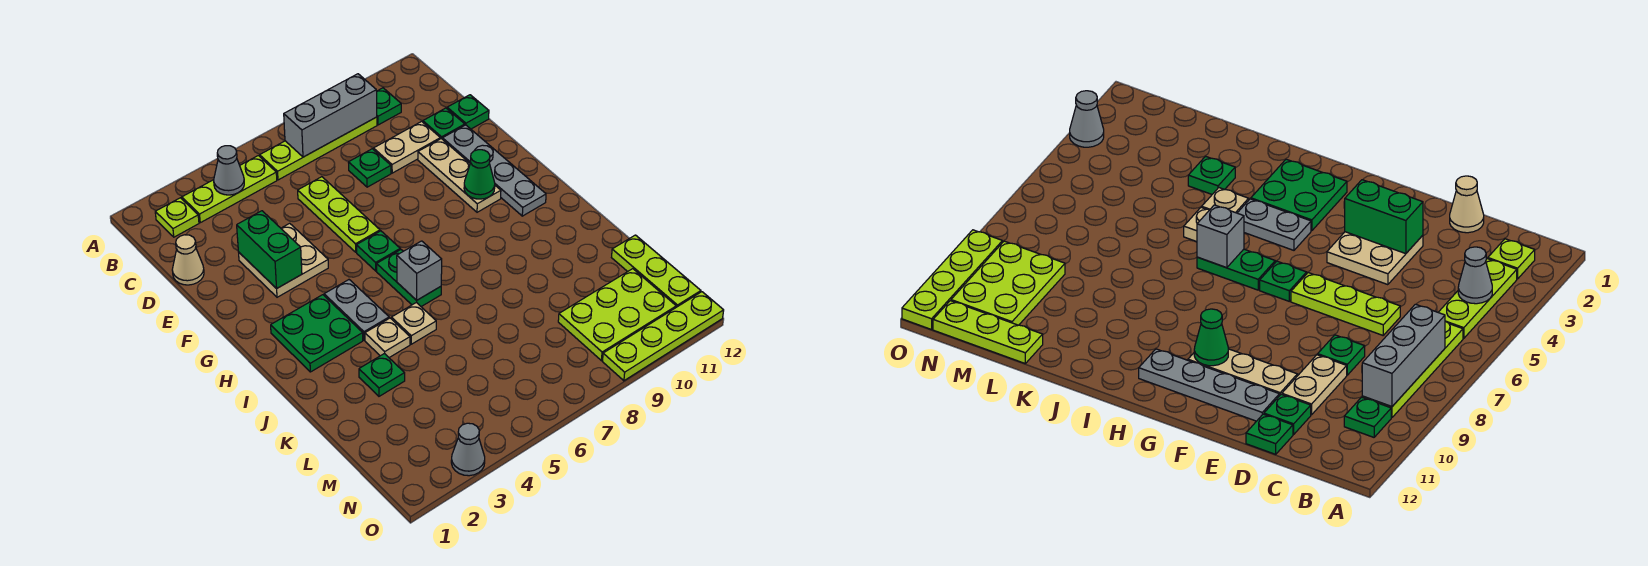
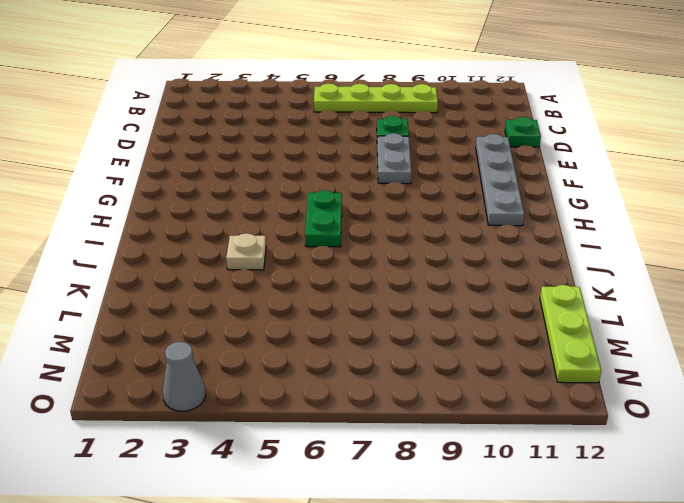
grey plate E8:F8 level 1 -> grey plate H4:I4 level 1
none -> lime plate B2 level 1
none -> lime plate B3:B5 level 1
none -> green plate B10 level 1

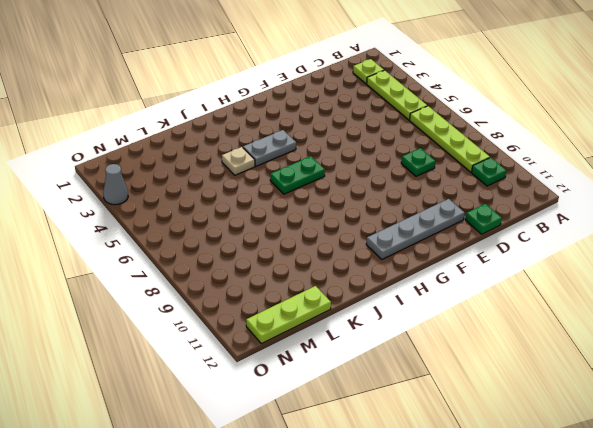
none -> tan cone D1 level 1
none -> lime plate D6:F6 level 1
none -> tan plate D9:D10 level 1

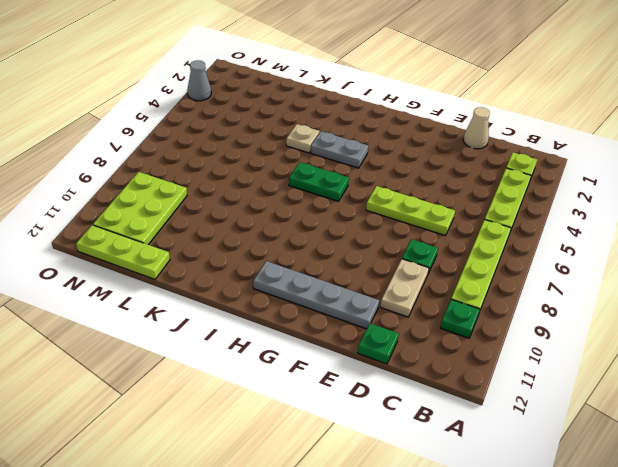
none -> green plate D11 level 1
none -> tan plate E3:F4 level 1
none -> tan plate E10:G10 level 1

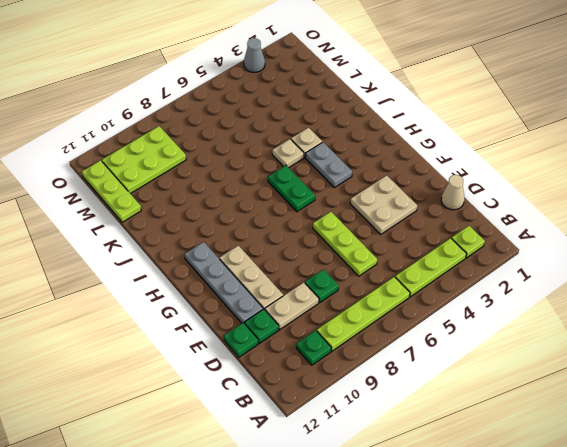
none -> green plate G6 level 1
none -> green plate H2:I3 level 1
none -> green plate K3 level 1

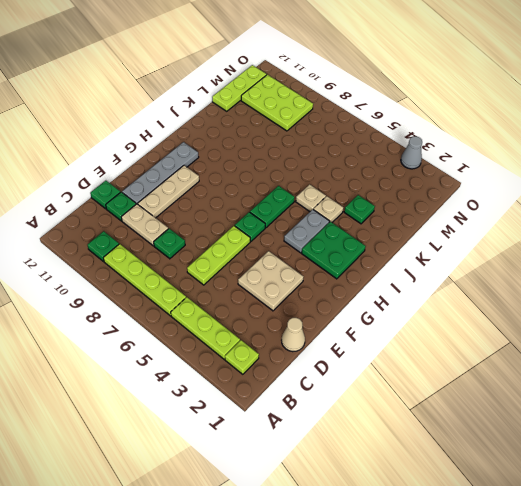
none -> lime plate O9:O12 level 1
none -> grey cone B4 level 2
none -> grey brick B7:B9 level 2

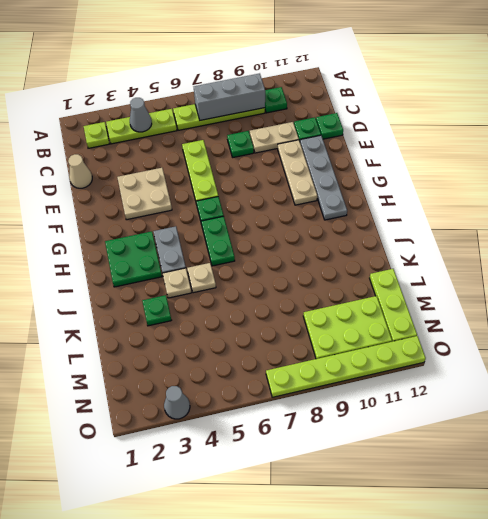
lime plate O7:O12 level 1 -> lime plate O9:O12 level 1
none -> green brick E3:F3 level 2
none -> green cone G10 level 2
none -> grey brick I6 level 2

